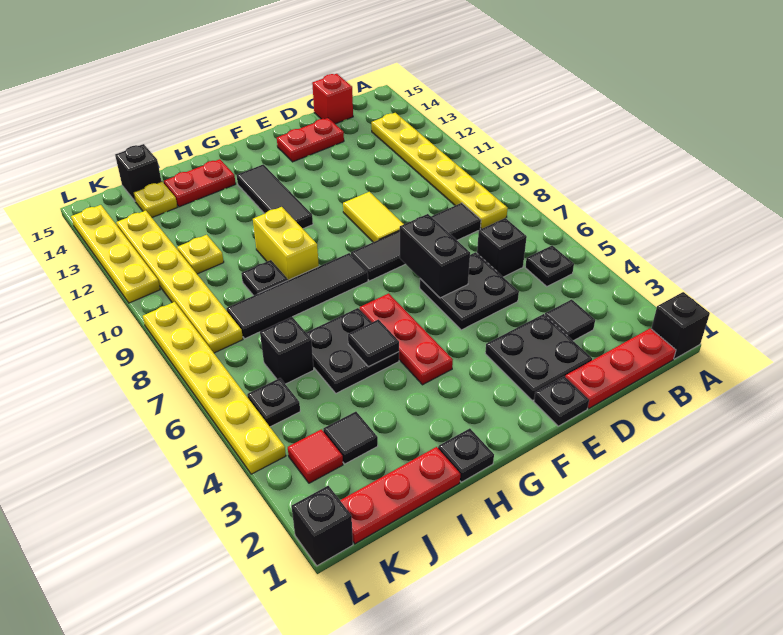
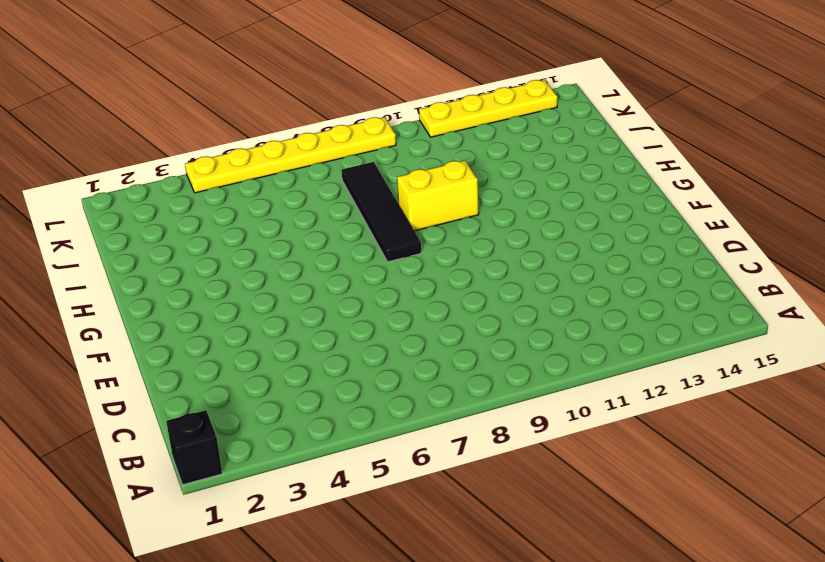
none -> red plate B1:D1 level 1
none -> black plate B5 level 1
none -> yellow plate B8:B13 level 1
none -> black tile C3 level 1

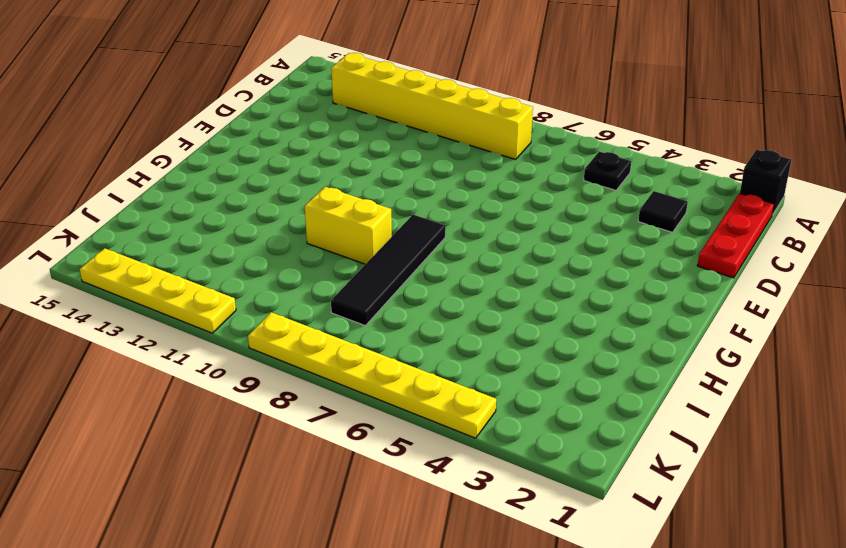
yellow brick B8:B13 level 1 -> yellow plate B8:B13 level 1
none -> black brick C6 level 1
none -> black tile C8:F8 level 1
none -> red brick C15 level 1
none -> black plate D2:E3 level 1

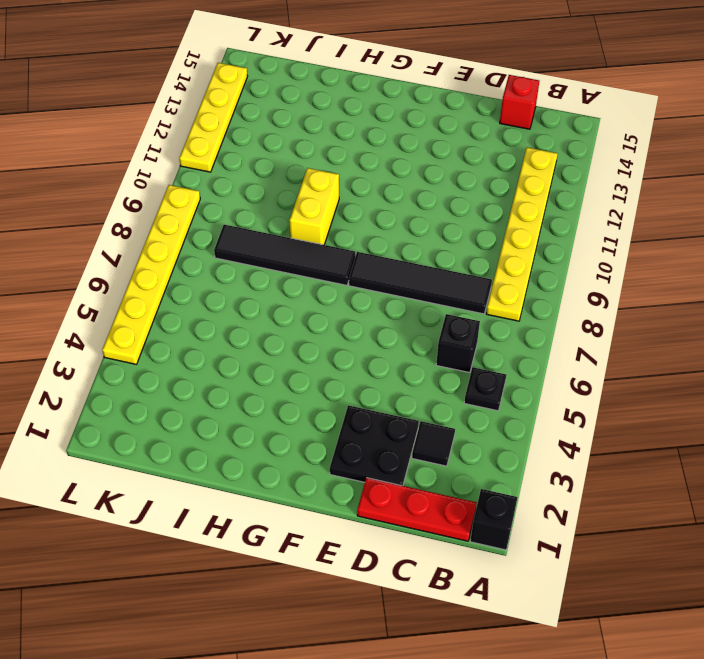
none -> black plate D5:E6 level 1
none -> red plate D14:E14 level 1
none -> black plate E1 level 1
none -> yellow tile E9:E10 level 1

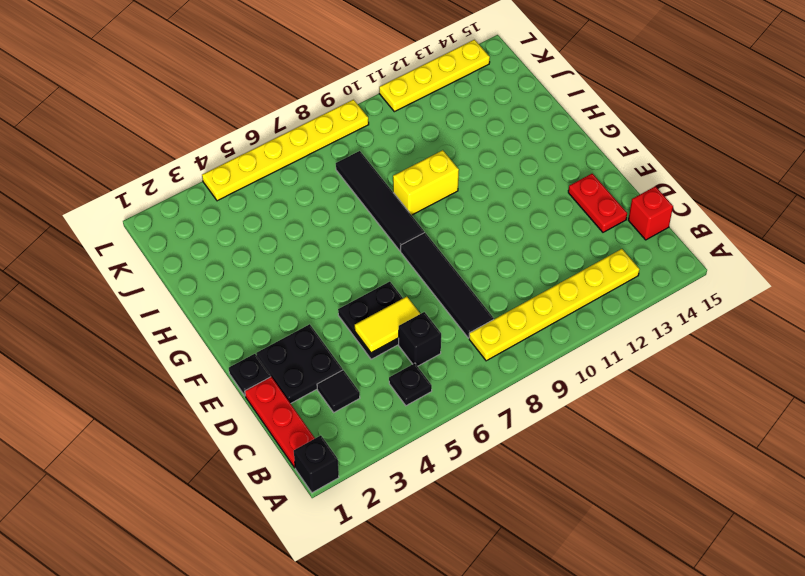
yellow tile D5:D6 level 2 -> yellow tile E9:E10 level 1
none -> red plate G4:G6 level 1
none -> black tile G11:G13 level 1
none -> black plate H1 level 1
none -> black plate H5:I6 level 1

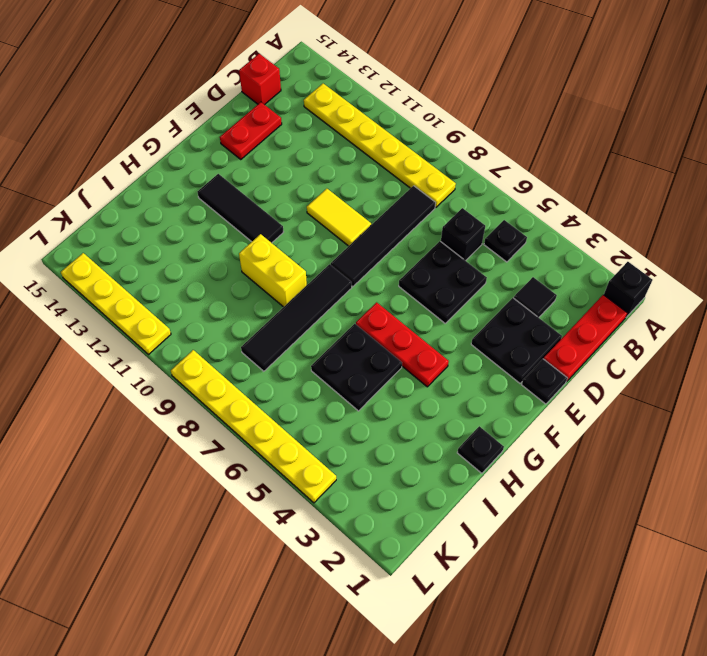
none -> red plate H14:I14 level 1
none -> red plate I1:K1 level 1
none -> black plate I9 level 1
none -> black tile J3 level 1

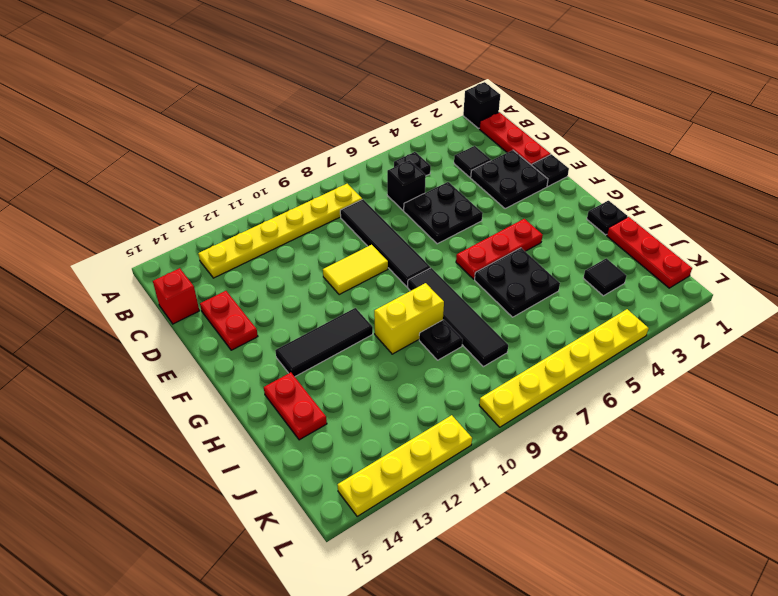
none -> black brick J6 level 1
none -> yellow plate J11 level 1
none -> yellow plate J14 level 1
none -> black brick J15 level 1

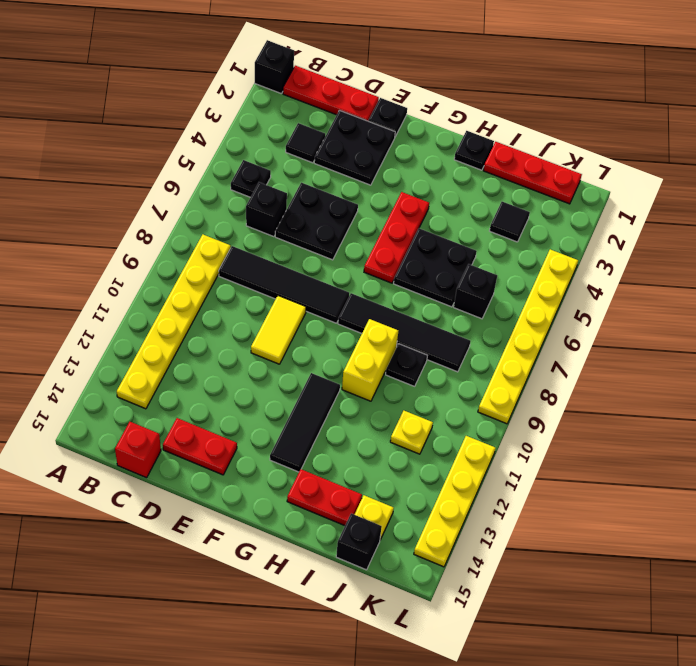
none -> red tile K3 level 1
none -> black plate K5 level 1
none -> yellow plate K8:K13 level 1
none -> black brick L1 level 1

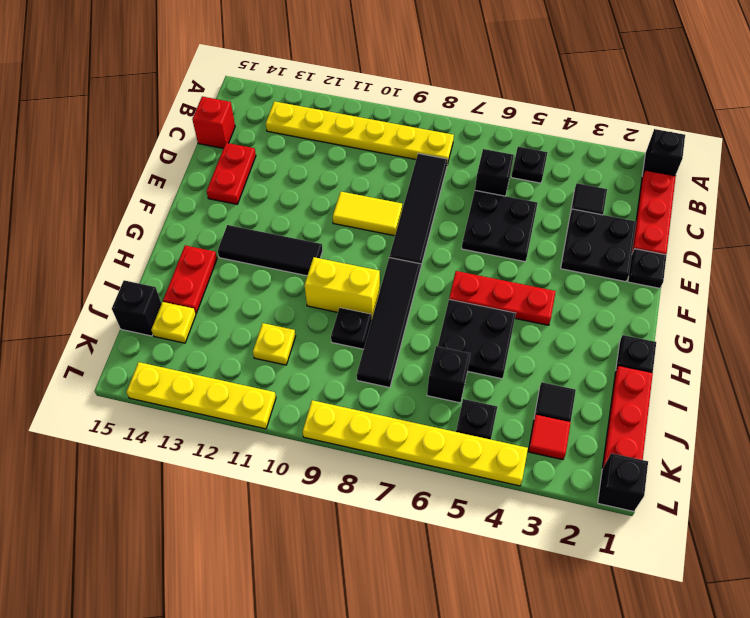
none -> yellow plate K8:K13 level 1
none -> black brick E6:E7 level 2
none -> black tile H5 level 2

